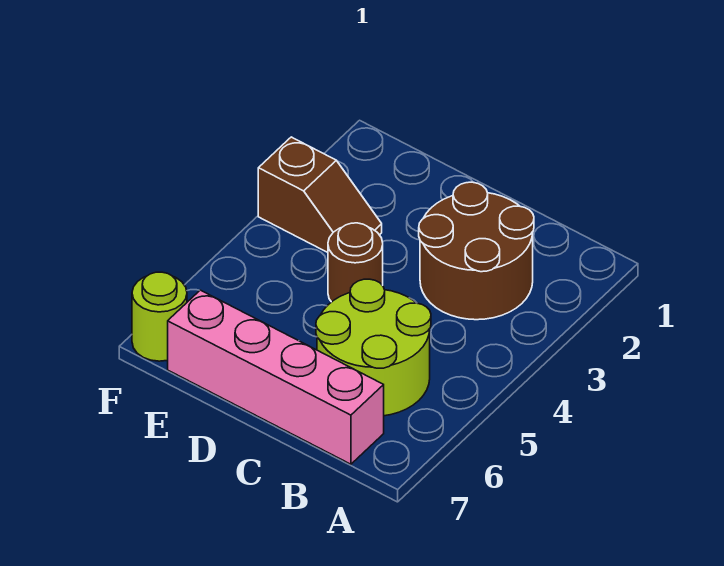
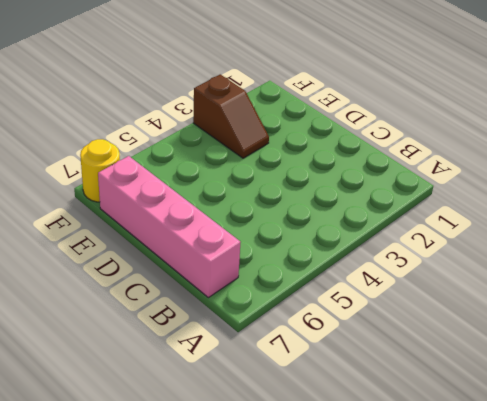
yellow round brick F7 level 1 -> lime round brick F7 level 1
none -> brown round brick B2:C3 level 1
none -> lime round brick B5:C6 level 1

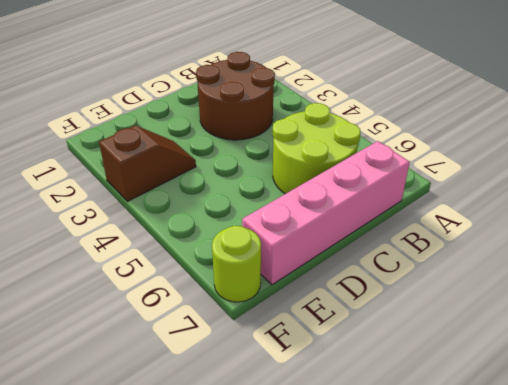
none -> brown round brick D4 level 1

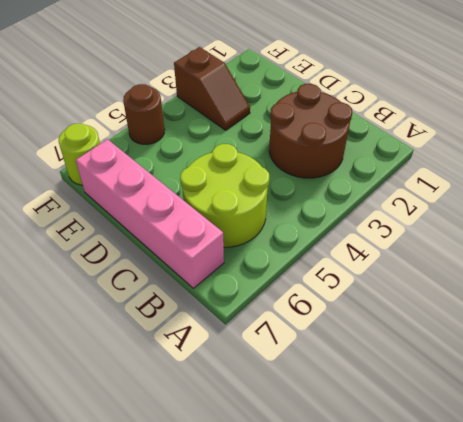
brown round brick F5 level 1 -> brown round brick D4 level 1

